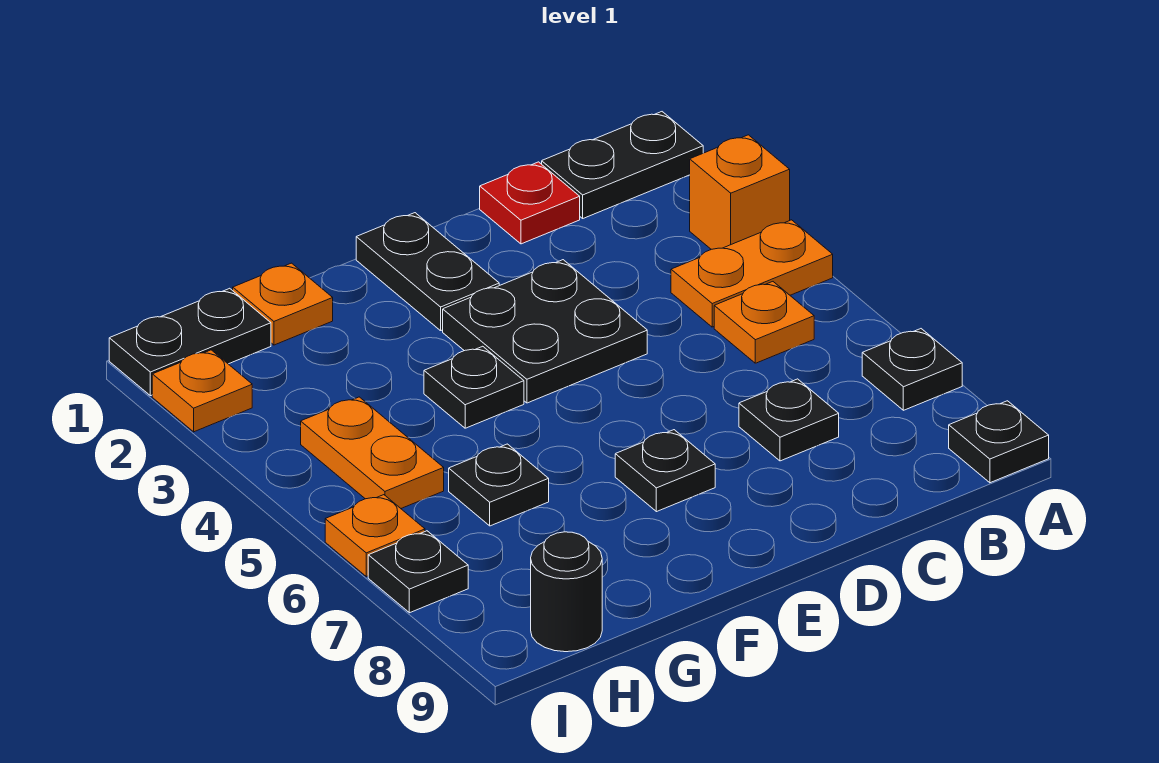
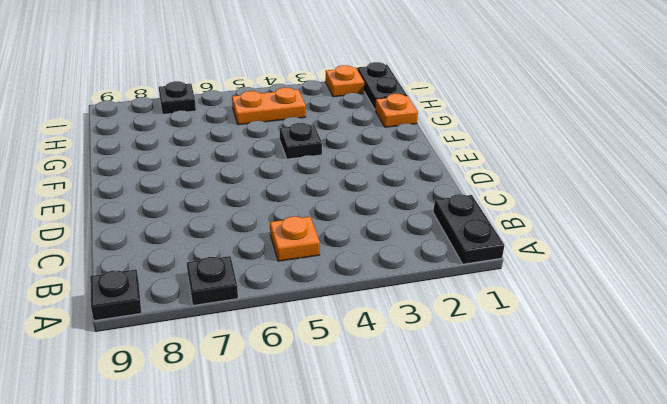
none -> orange brick A3 level 1
none -> orange plate A4:B4 level 1
none -> red plate C1 level 1

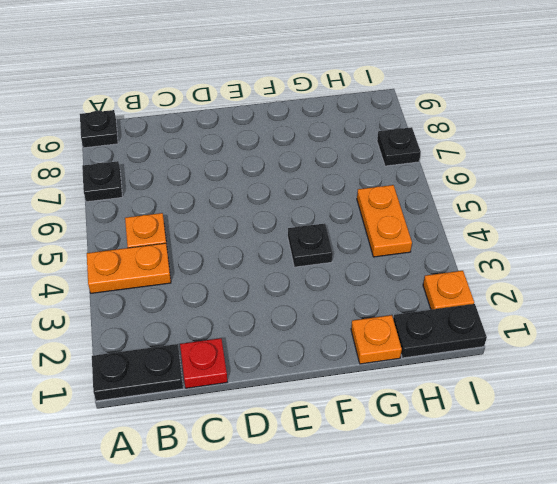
none -> orange brick A3 level 1
none -> black plate C7 level 1
none -> black plate D3:E4 level 1

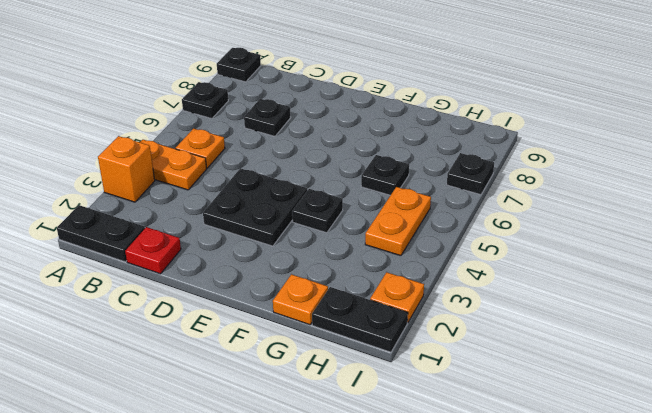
none -> black plate E1:E2 level 1
none -> black plate E7 level 1
none -> black round brick H9 level 1

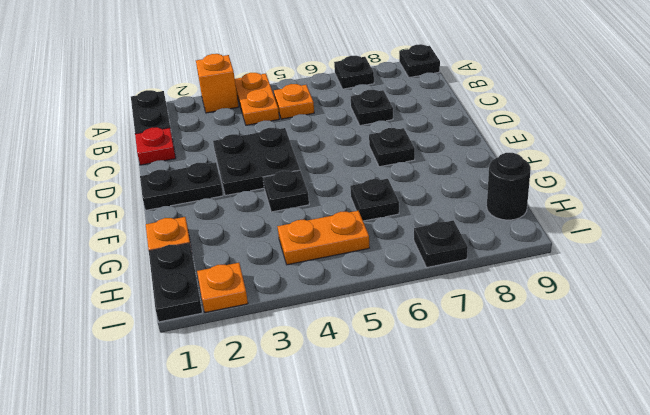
none -> orange plate I6 level 1

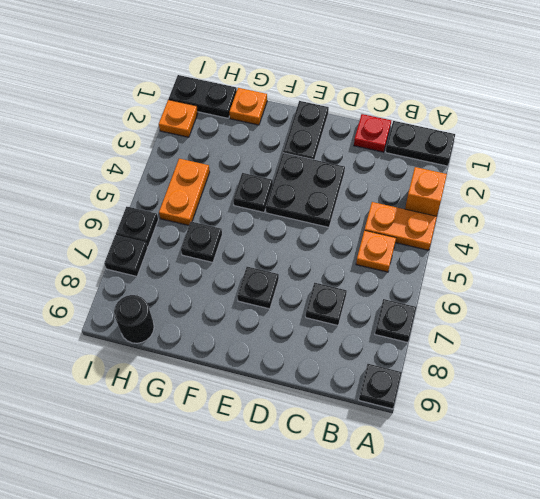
black plate I6 level 1 -> orange plate I6 level 1

